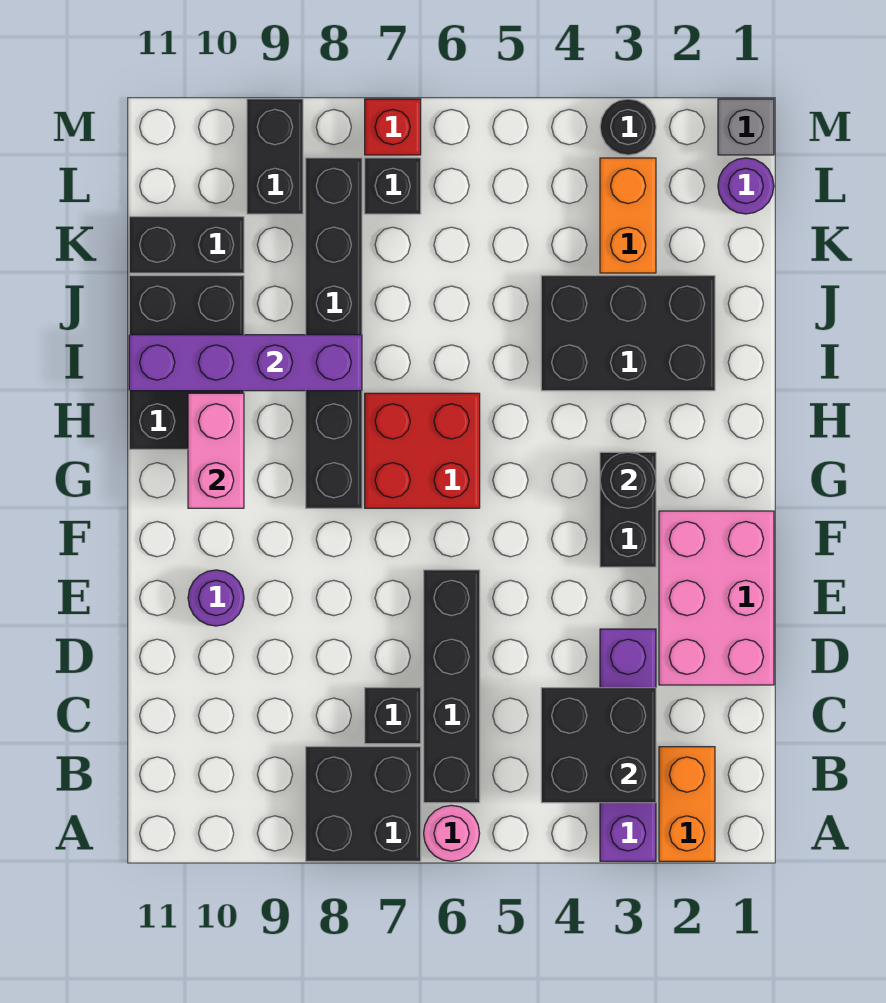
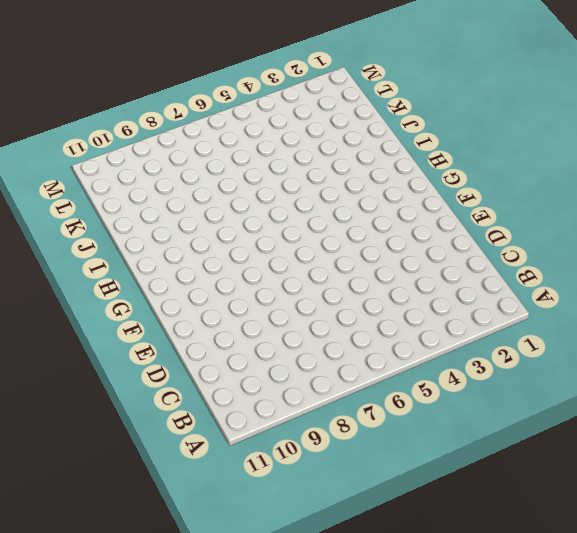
none -> orange brick A2:B2 level 1
none -> purple brick A3:D3 level 1
none -> pink round brick A6 level 1

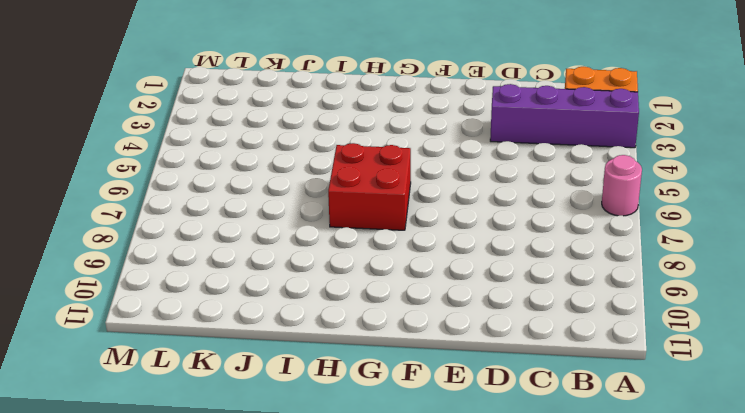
none -> black brick A7:B8 level 1
none -> black brick B6:E6 level 1
none -> black brick C7 level 1

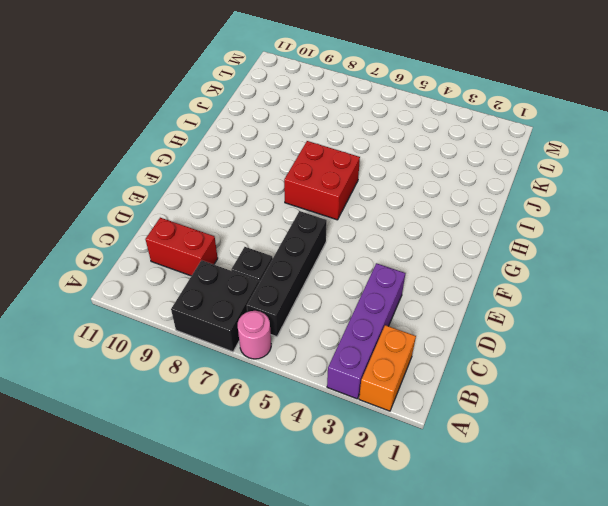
red brick C9:C10 level 1 -> none
none -> pink brick D1:F2 level 1
none -> purple round brick E10 level 1
none -> black brick F3:G3 level 1

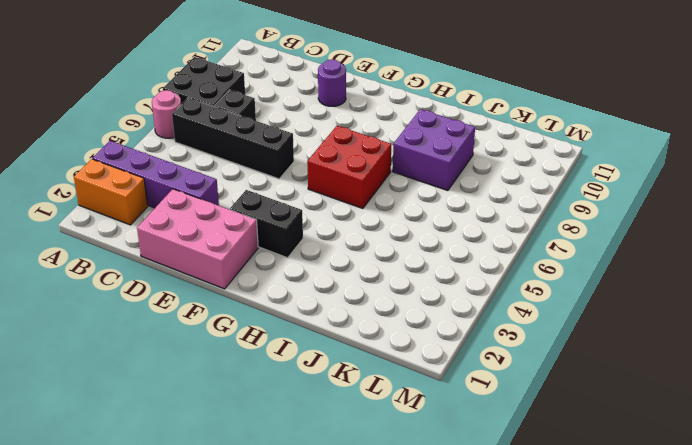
purple brick I8:J9 level 1 -> black brick G8:L8 level 1
none -> black brick H10:J11 level 1
none -> black brick I2:J4 level 1
none -> orange brick K3:L3 level 1

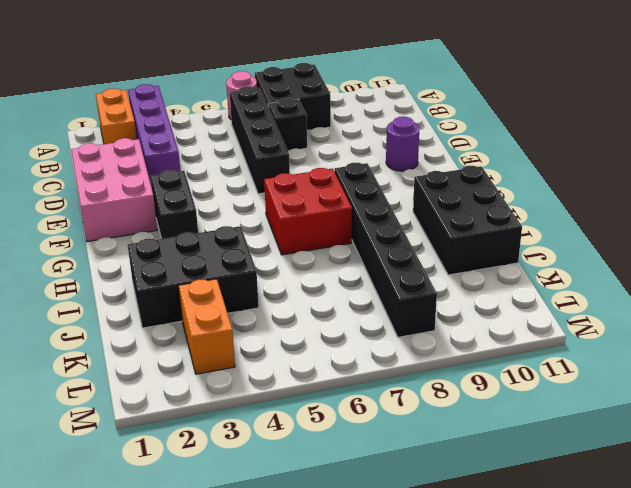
none -> black brick K10:K11 level 1
none -> purple round brick L1 level 1
none -> black brick L7 level 1

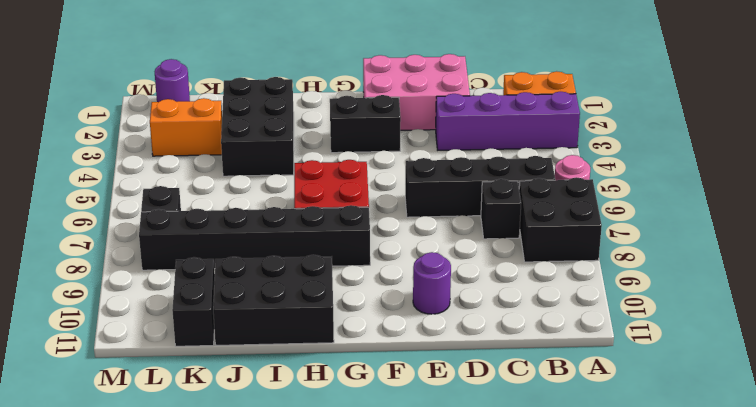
none -> black brick L9:M9 level 1
none -> grey brick M1 level 1
none -> black round brick M3 level 1

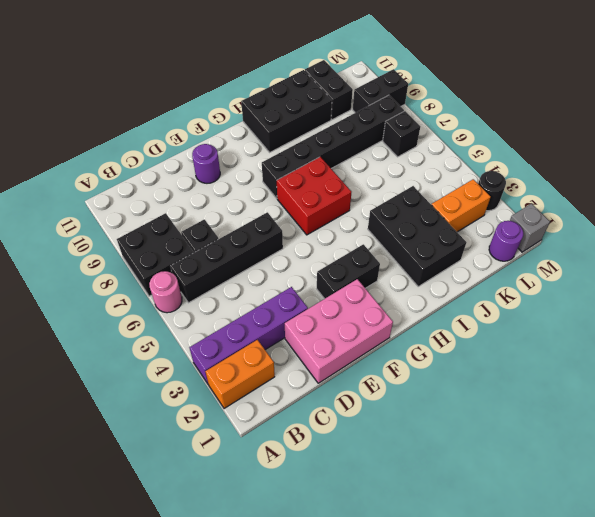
none -> red brick M7 level 1
none -> black brick B3:C4 level 2
none -> black round brick G3 level 2

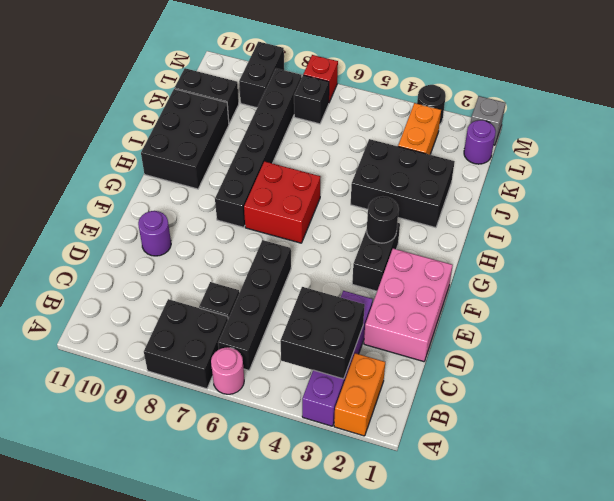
none -> pink brick G10:H10 level 2
none -> purple brick I8:I11 level 2

